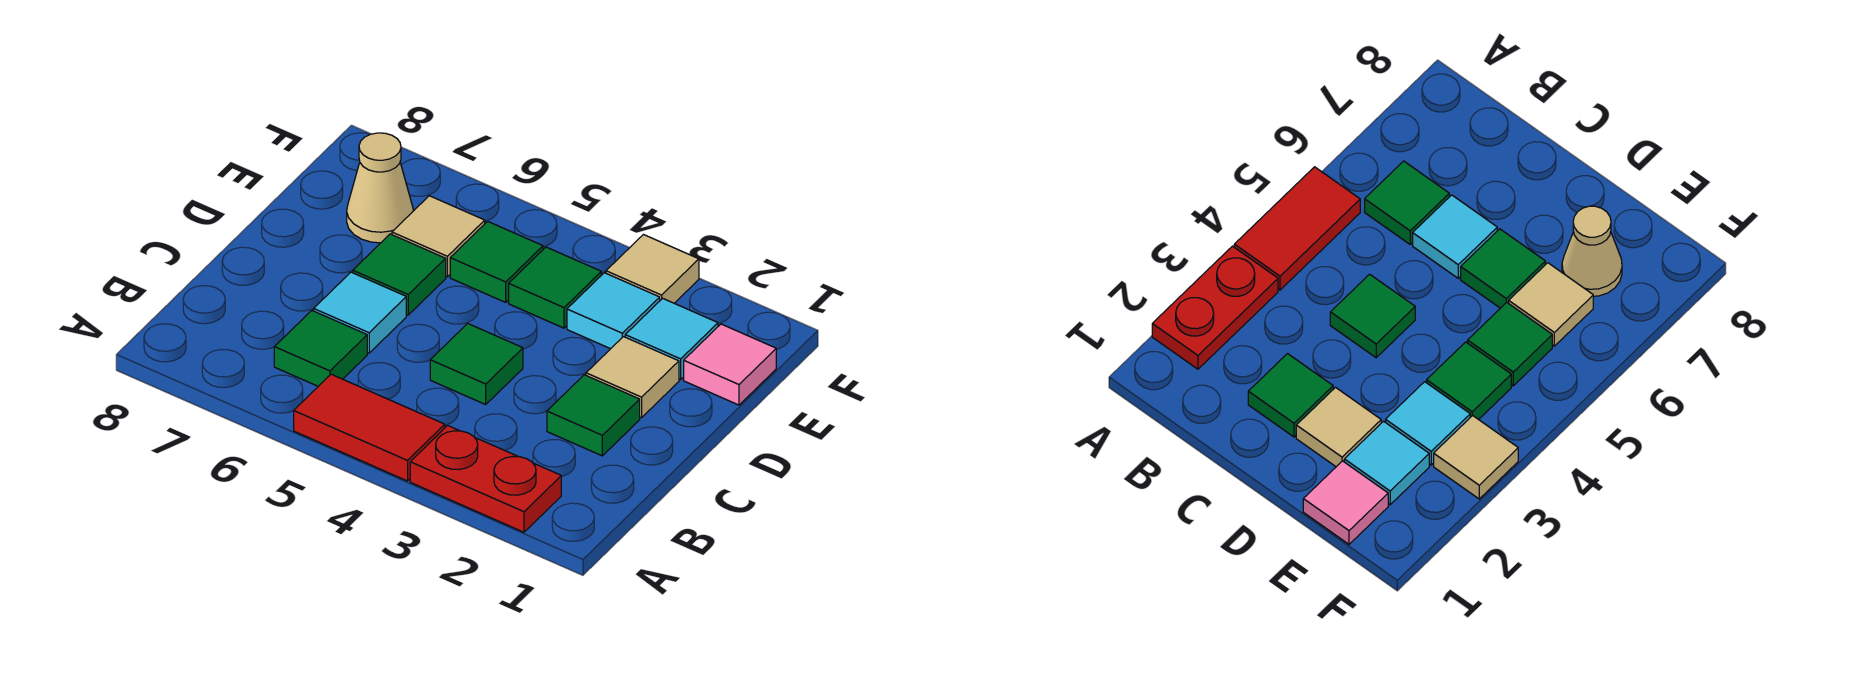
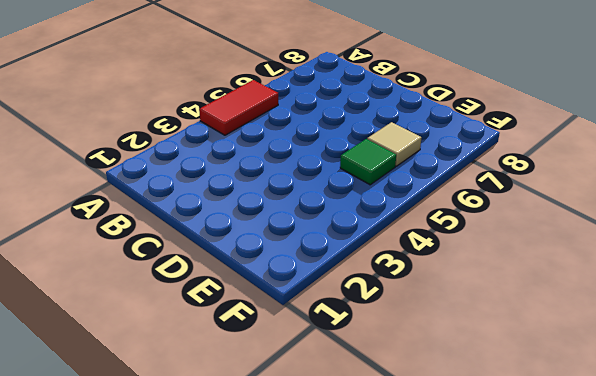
none -> red plate A2:A3 level 1
none -> green tile B6 level 1
none -> green tile C2 level 1

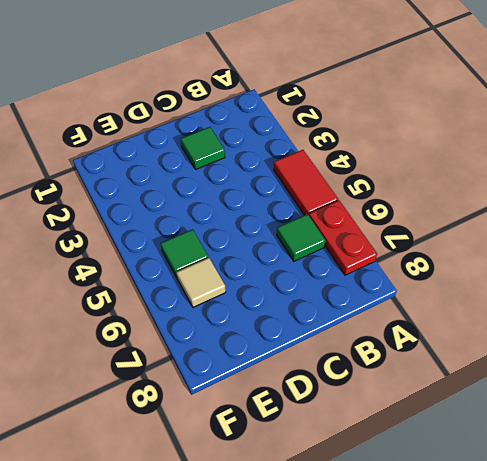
red plate A6:A7 level 1 -> red plate A2:A3 level 1
none -> green tile C4 level 1
none -> cyan tile C6 level 1
none -> tan tile D2 level 1

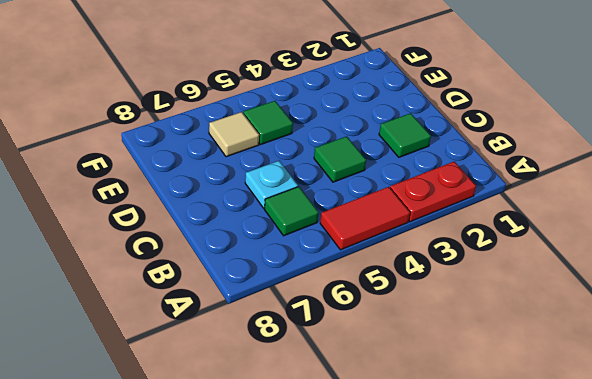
cyan plate C6 level 1 -> cyan tile C6 level 1
none -> tan tile D2 level 1
none -> green tile D6 level 1
none -> pink tile E1 level 1

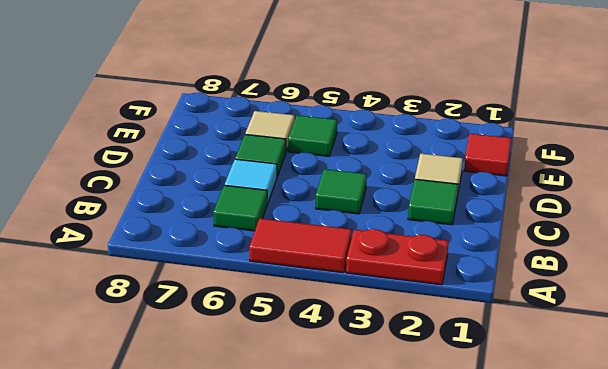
red tile E1 level 1 -> pink tile E1 level 1
none -> cyan tile E2 level 1
none -> cyan tile E3 level 1
none -> green tile E4 level 1

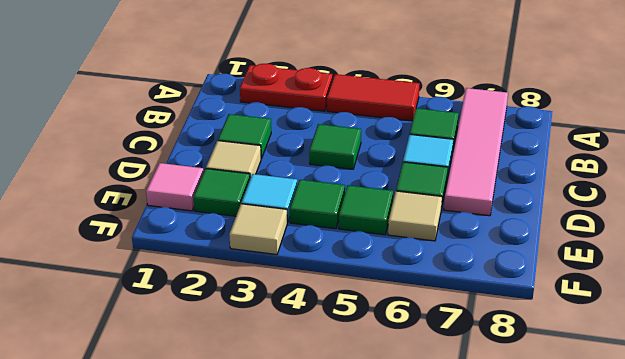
pink tile A7:D7 level 1 -> none
green tile E2 level 1 -> cyan tile E2 level 1
none -> tan cone E7 level 1

